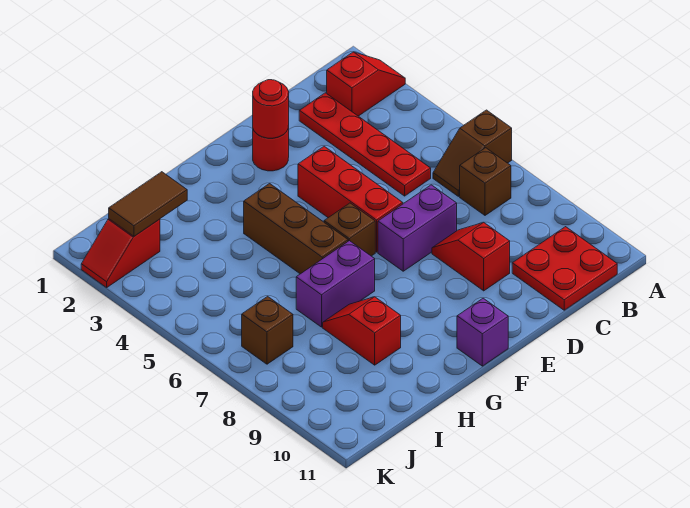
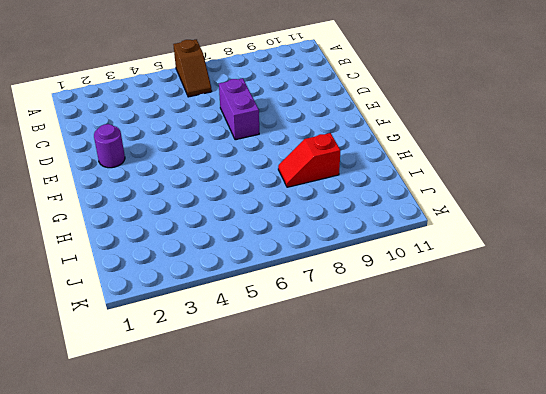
purple round brick E2 level 1 -> red round brick E2 level 1
none -> red slope A2:B2 level 1 top B
none -> brown brick B7 level 1
none -> red plate B10:C11 level 1

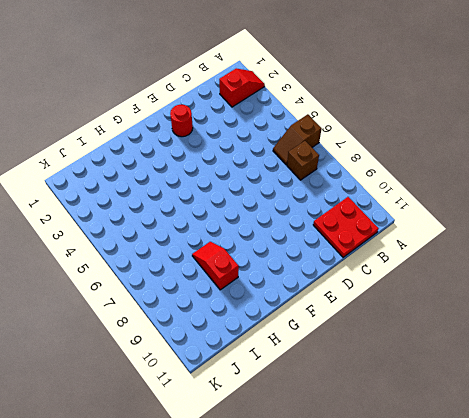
none -> red plate C2:C5 level 1
none -> purple brick D7:E7 level 1
none -> red slope D8:D9 level 1 top 9

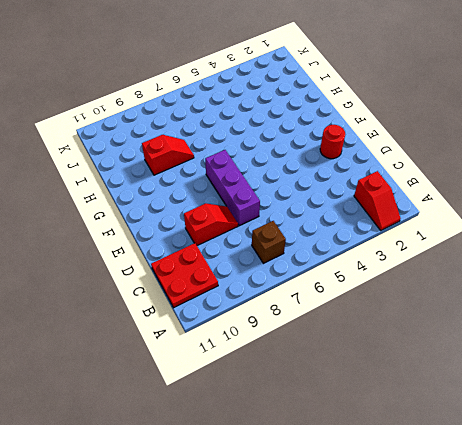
purple brick D7:F7 level 1 -> purple brick D7:E7 level 1
none -> brown slope A6:B6 level 1 top A
none -> red plate C2:C5 level 1
none -> red brick E4:E6 level 1

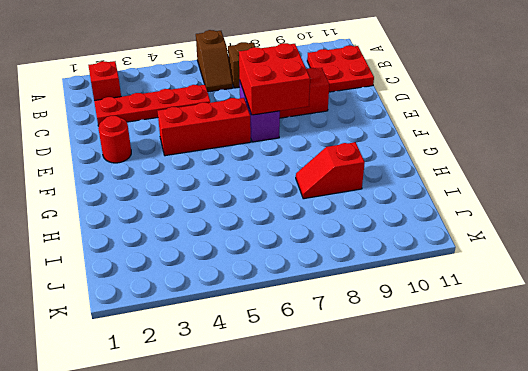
red brick D7:E8 level 2 -> none
none -> brown brick F6 level 1
none -> purple brick F11 level 1
none -> brown brick G4:G6 level 1

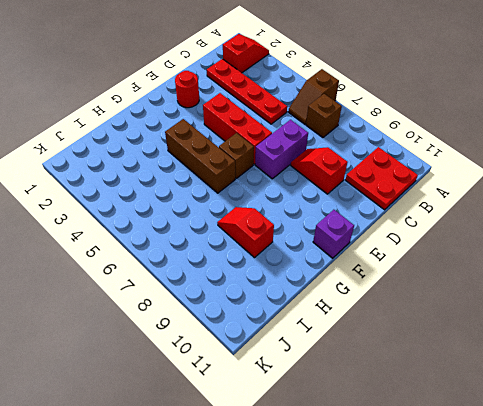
none -> purple brick G7:H7 level 1
none -> red slope J2:K2 level 1 top J
none -> brown brick J7 level 1

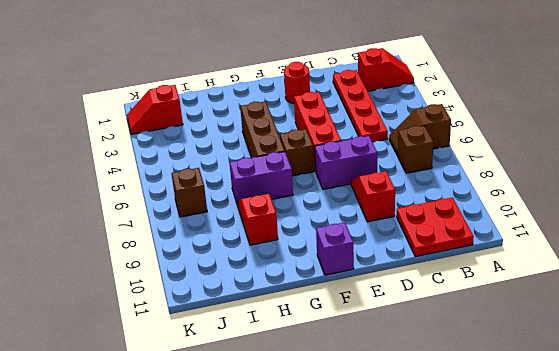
none -> red round brick E2 level 2
none -> brown tile I2:J2 level 2

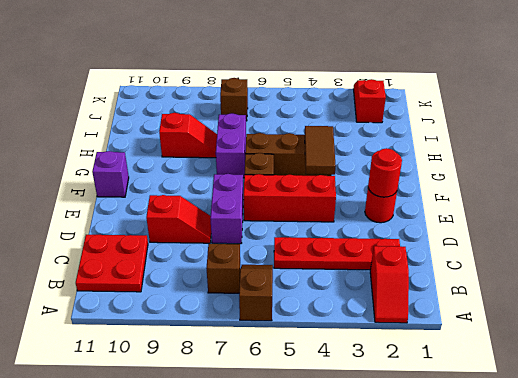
brown tile F4:G4 level 2 -> brown tile I2:J2 level 2

